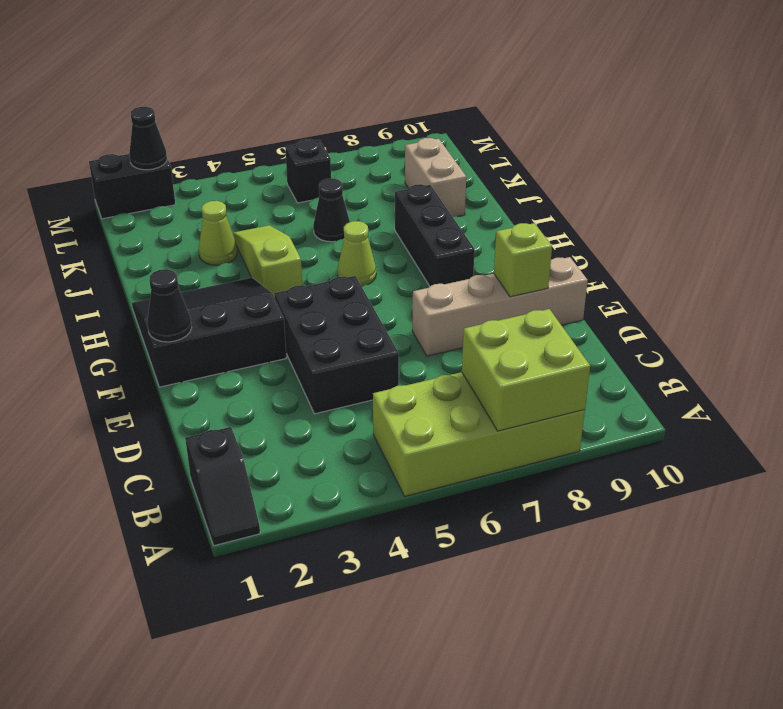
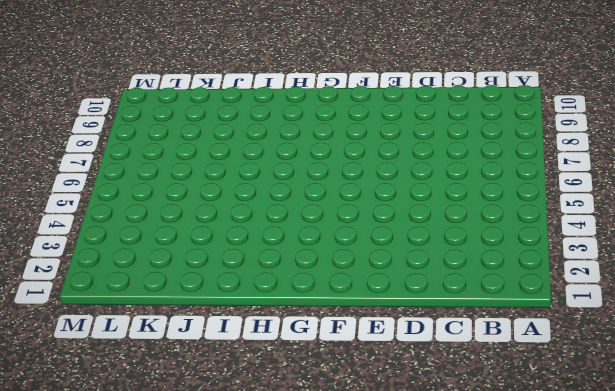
none -> black slope A1:B1 level 1 top B
none -> lime brick A5:B8 level 1
none -> black brick D4:F5 level 1

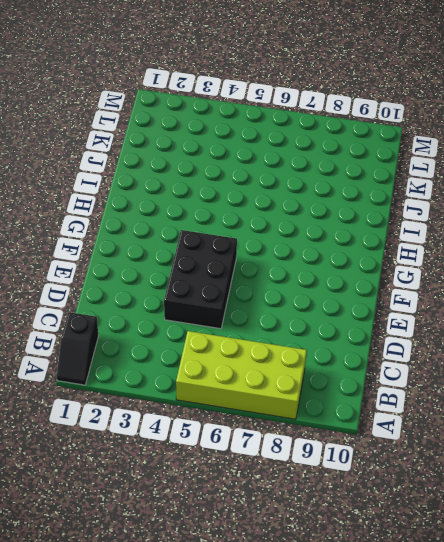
none -> tan brick E7:E10 level 1
none -> black slope F1:H3 level 1 top F
none -> black brick G8:I8 level 1

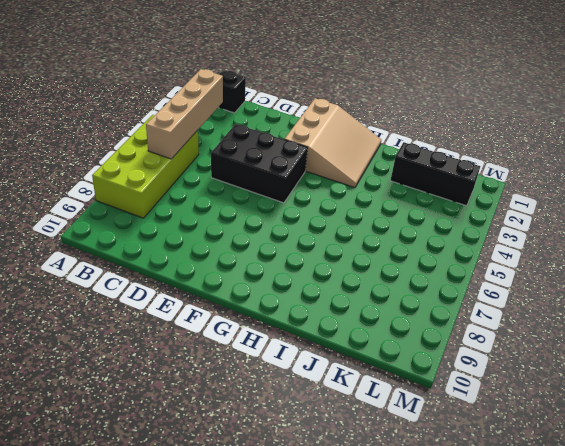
tan brick B3:B6 level 2 -> tan brick E7:E10 level 1
tan slope F1:H3 level 1 top F -> black slope F1:H3 level 1 top F
black brick J2:L2 level 1 -> black brick G8:I8 level 1
none -> lime slope H4:J4 level 1 top H
none -> lime cone H6 level 1
none -> lime cone J3 level 1

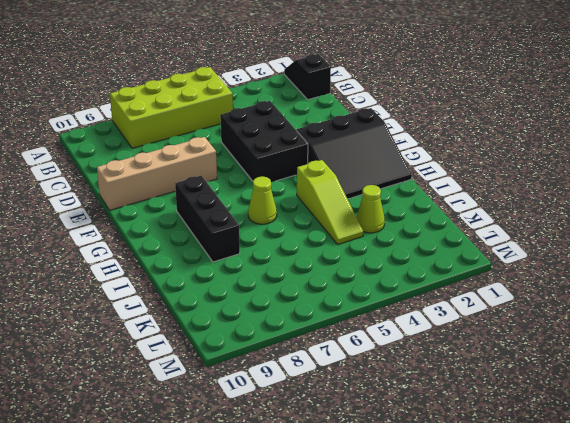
none -> black cone J6 level 1
none -> tan brick J9:K9 level 1
none -> black brick L6 level 1

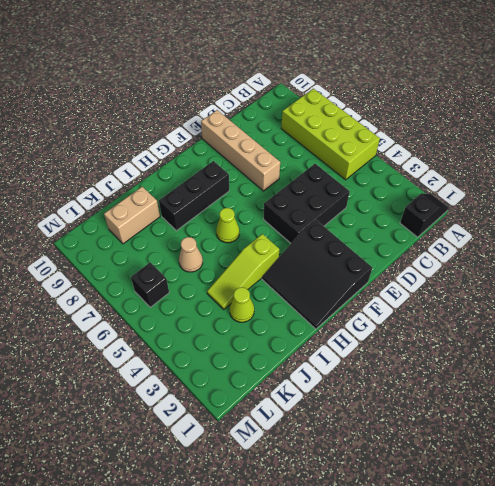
tan cone J6 level 1 -> black cone J6 level 1
none -> black brick M1:M2 level 1
none -> lime brick A7:B8 level 2
none -> lime brick E9 level 2

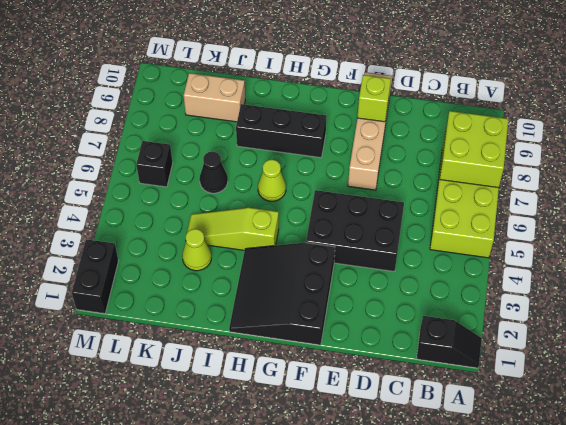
none -> black cone F1 level 2
none -> black cone M2 level 2

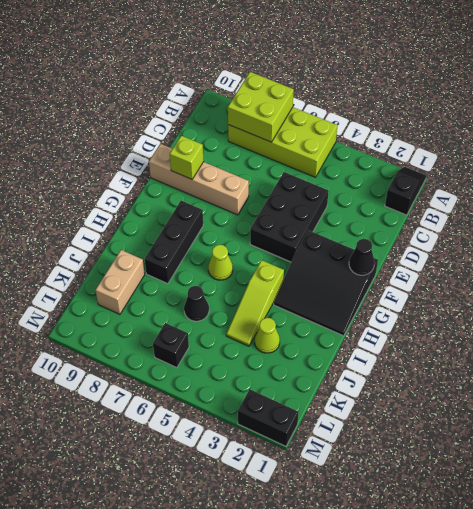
none -> black cone M2 level 2

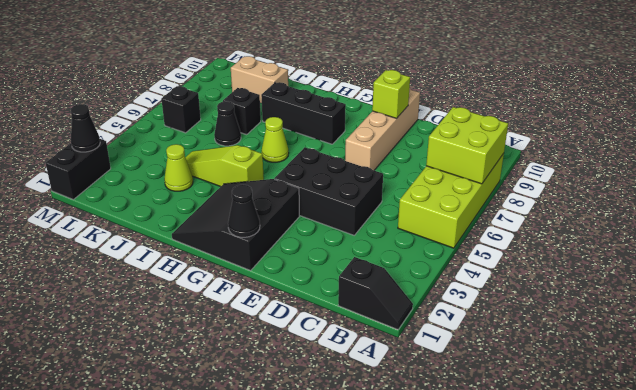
black brick J7 level 1 -> none

